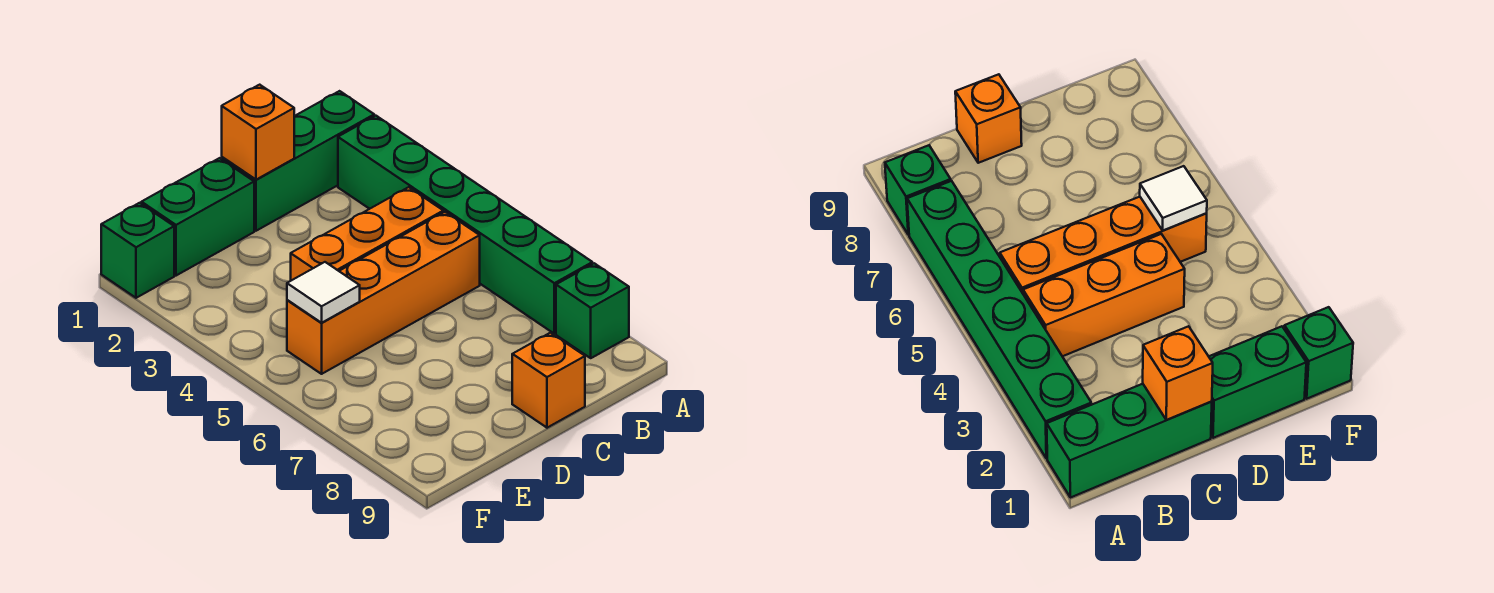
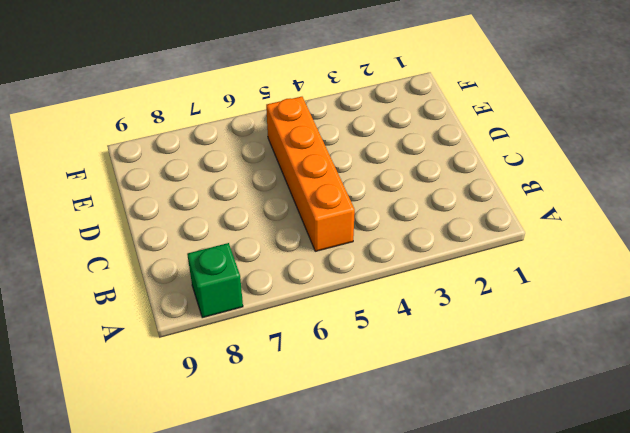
none -> green brick A1:C1 level 1
none -> green brick A2:A7 level 1

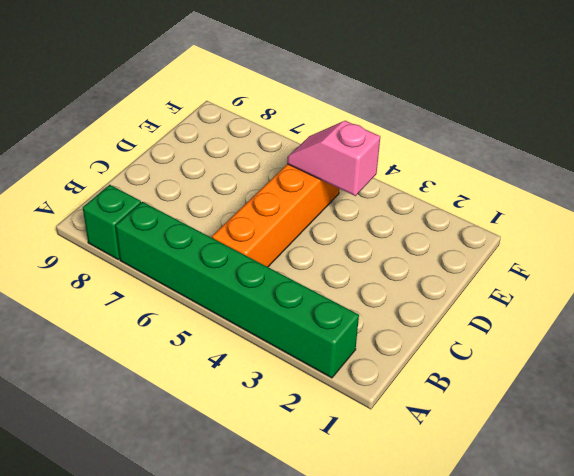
pink slope E4:E5 level 2 top 4 -> white tile E5 level 2
none -> green brick A1:C1 level 1
none -> orange brick B4:D4 level 1

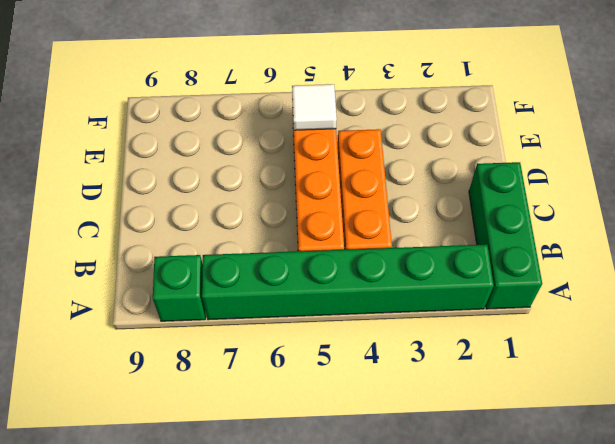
none -> orange brick C9 level 1
none -> green brick D1:E1 level 1

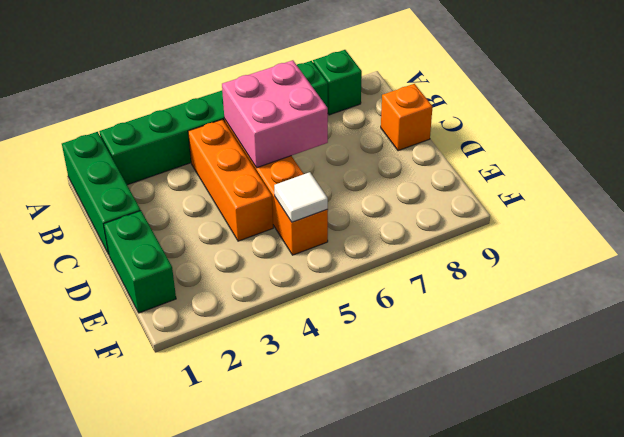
pink brick B5:C6 level 2 -> none
none -> green brick F1 level 1
none -> orange brick C1 level 2

